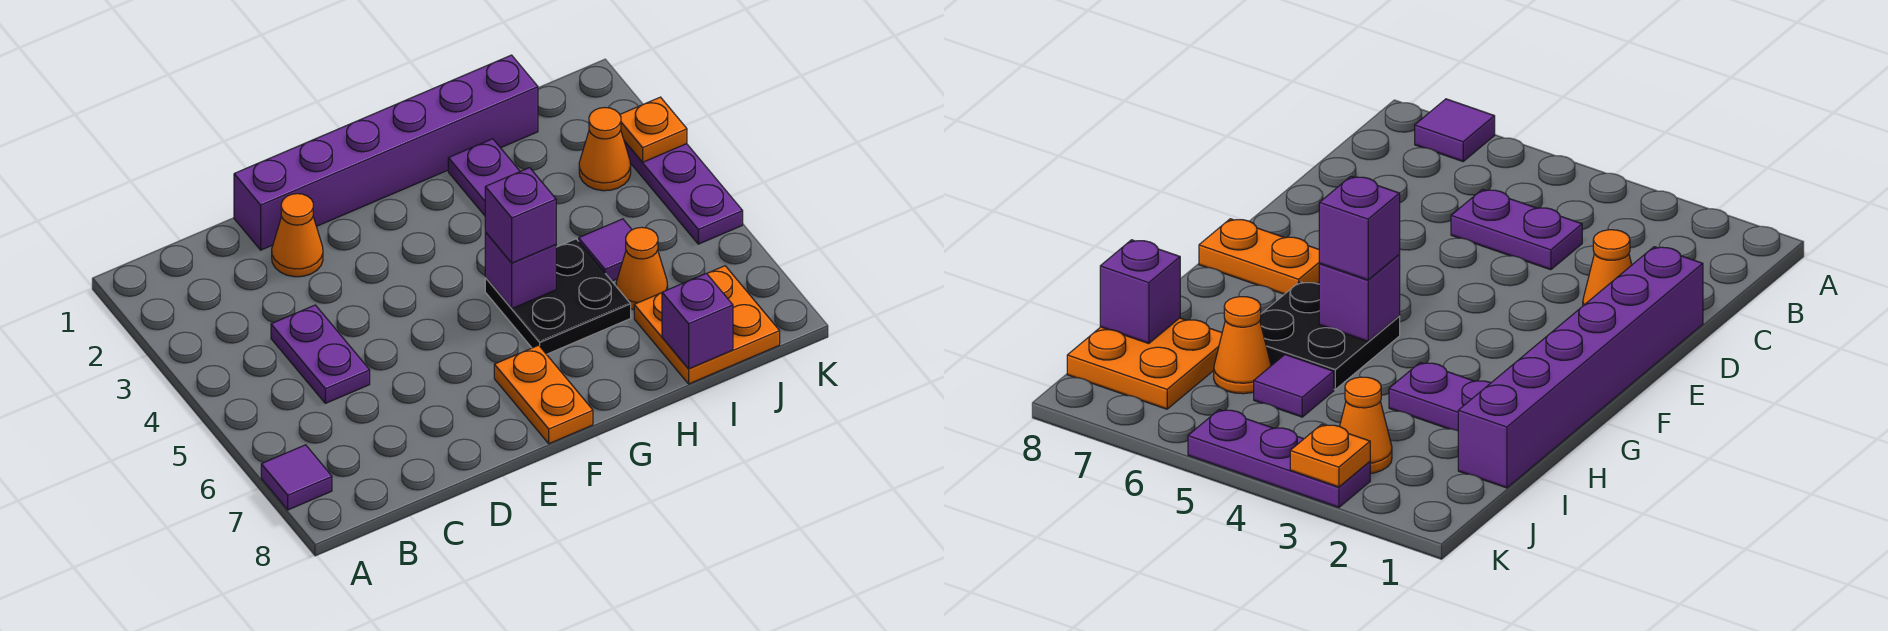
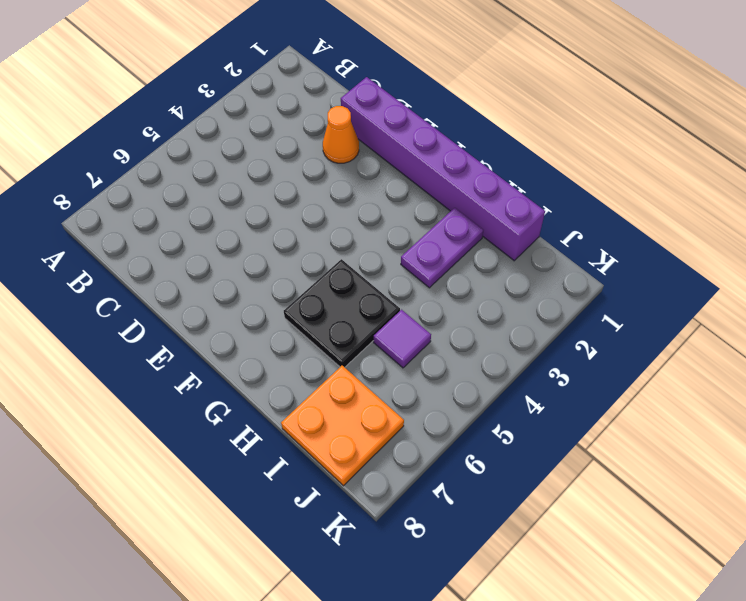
none -> purple tile A7 level 1
none -> purple plate C4:C5 level 1
none -> orange plate F7:F8 level 1

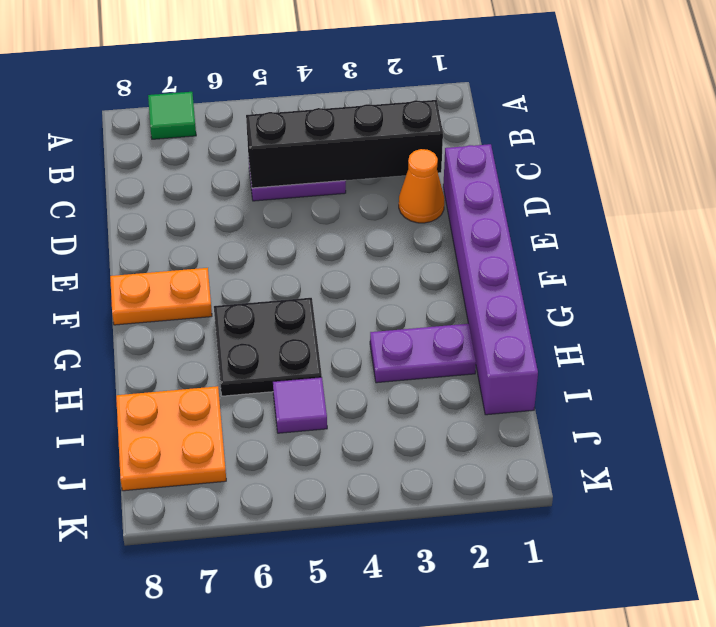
green tile A7 level 1 -> purple tile A7 level 1
black brick C2:C5 level 2 -> none
none -> orange cone I6 level 1
none -> orange cone J3 level 1
none -> purple plate K3:K5 level 1

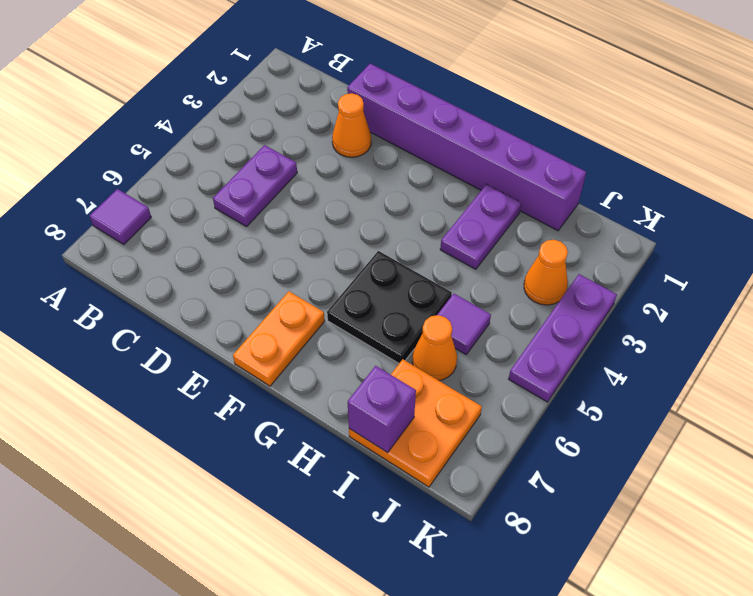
none -> purple brick G5 level 2
none -> orange plate K3 level 2
none -> purple brick G5 level 3

